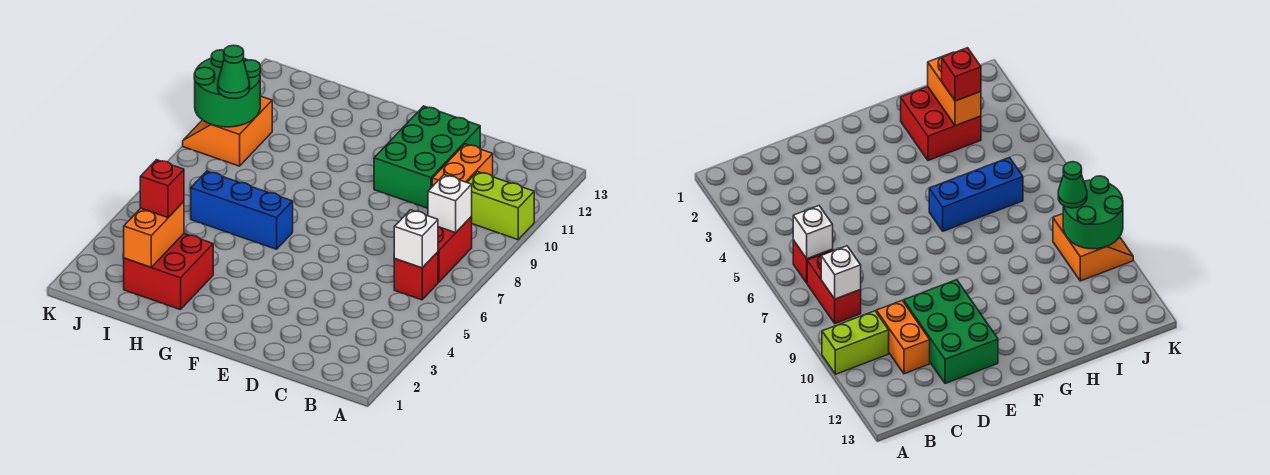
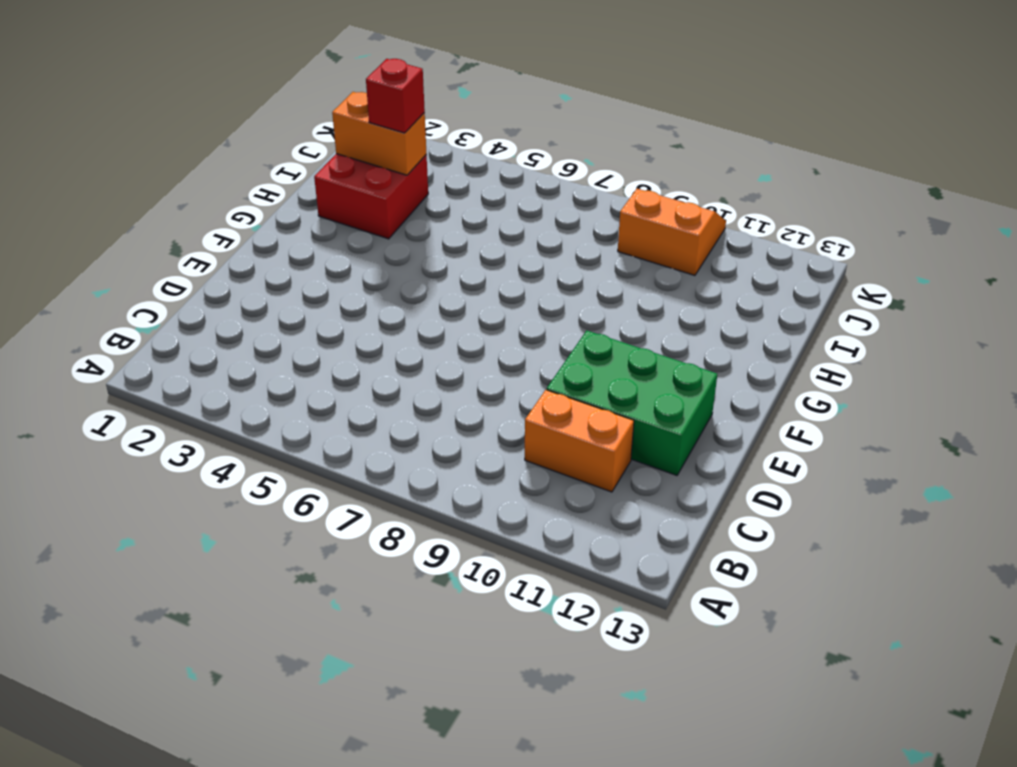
none -> lime brick A10:B10 level 1
none -> red brick B6 level 1
none -> red brick B7:B8 level 1

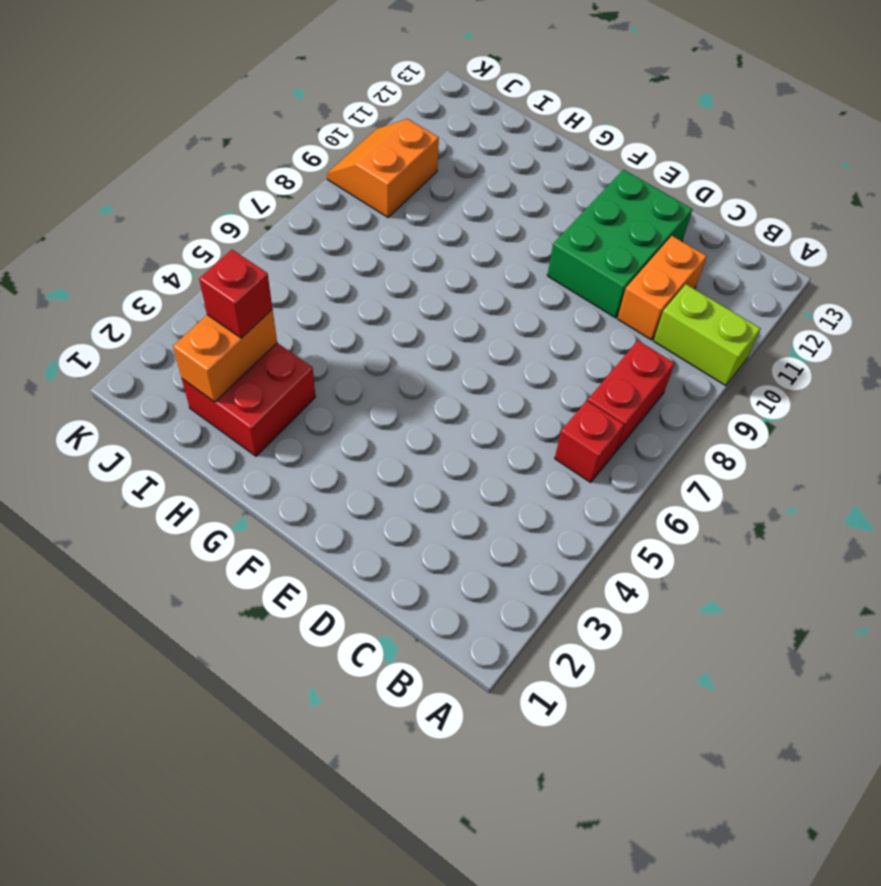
none -> blue brick G6:I6 level 1
none -> white brick B6 level 2
none -> white brick B8 level 2

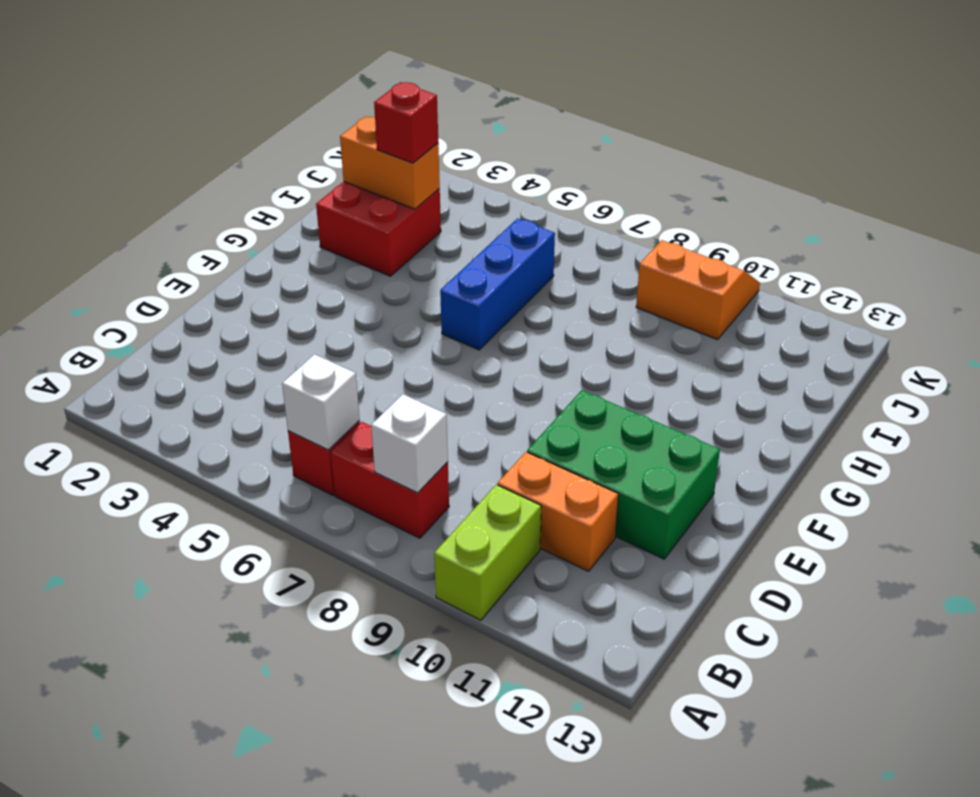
none -> green round brick J9:K10 level 2
none -> green cone J9 level 3

